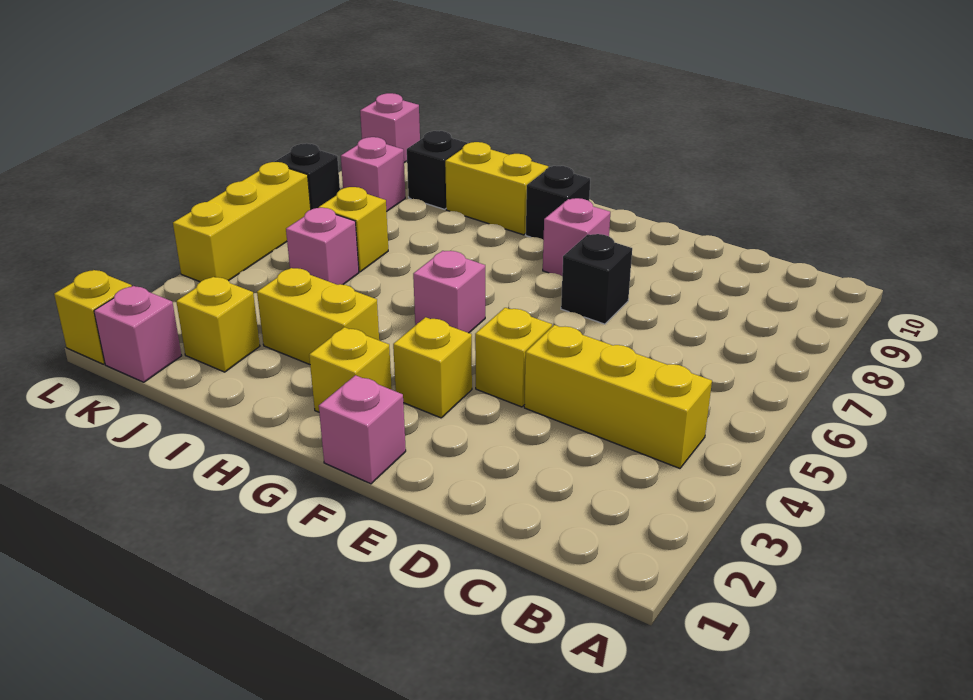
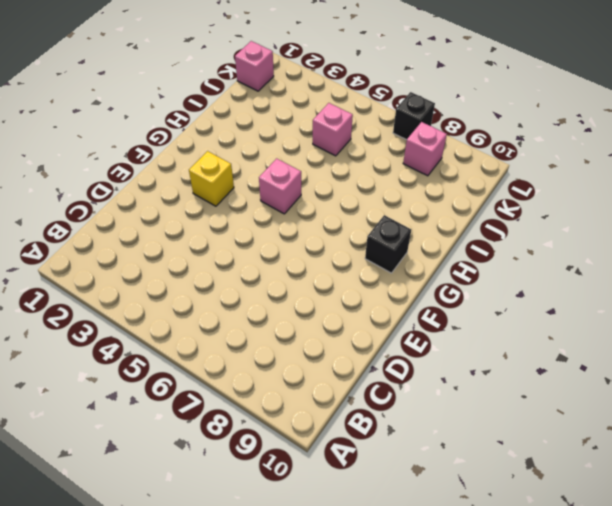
none -> yellow brick B4:D4 level 1
none -> yellow brick E4 level 1
none -> black brick E7 level 1

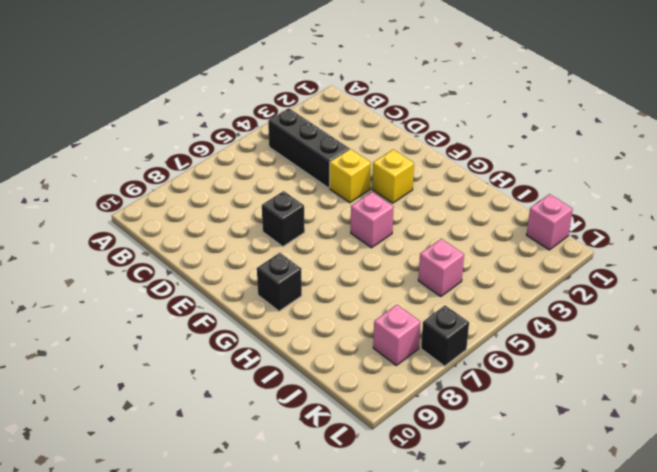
black brick B4:D4 level 1 -> yellow brick B4:D4 level 1
none -> pink brick F1 level 1
none -> pink brick F8 level 1
none -> yellow brick G2 level 1

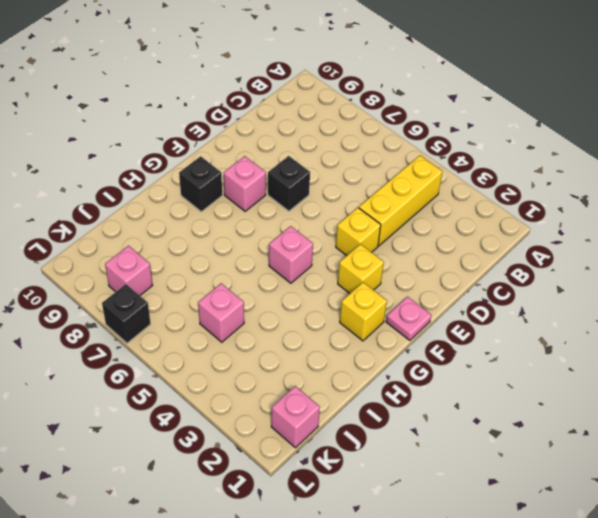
pink plate F1 level 1 -> pink brick F1 level 1
none -> yellow brick H3:I3 level 1
none -> yellow brick H9:I9 level 1
none -> yellow brick J2 level 1

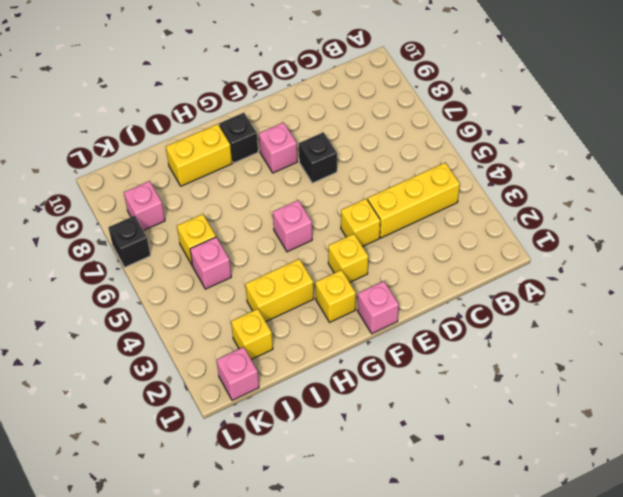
none -> black brick J9 level 1
none -> yellow brick L1 level 1
none -> yellow brick L4:L6 level 1

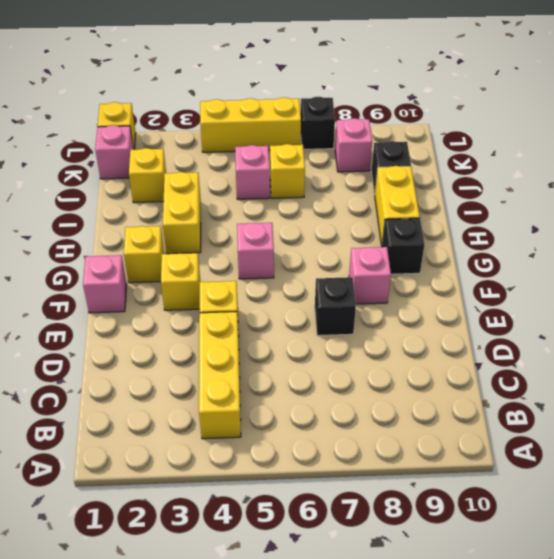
none -> pink brick L10 level 1

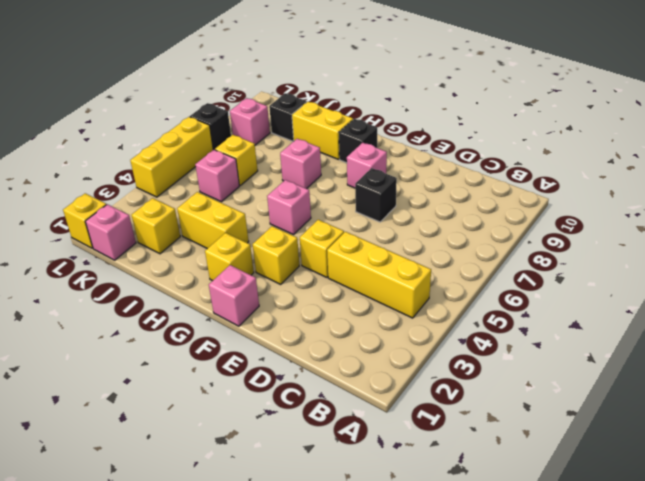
pink brick H7 level 1 -> pink brick L10 level 1

